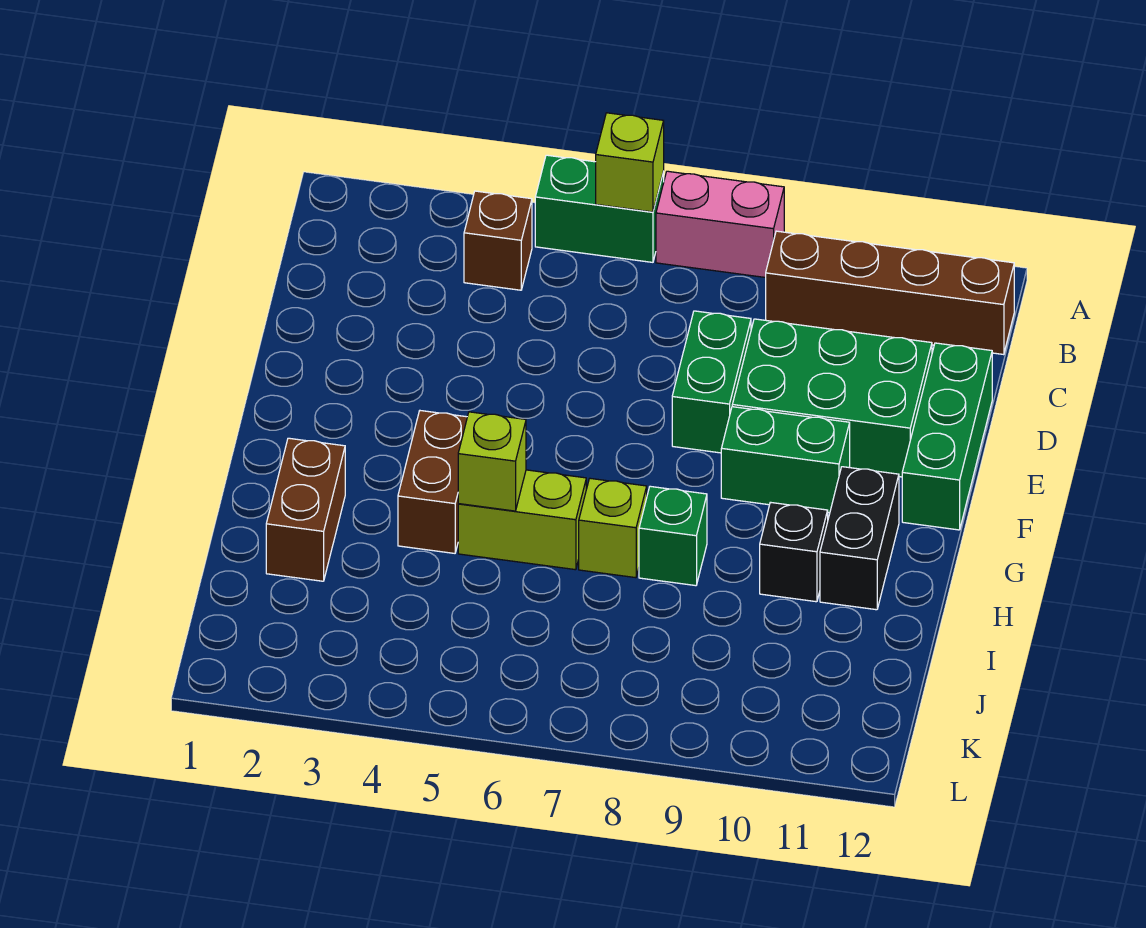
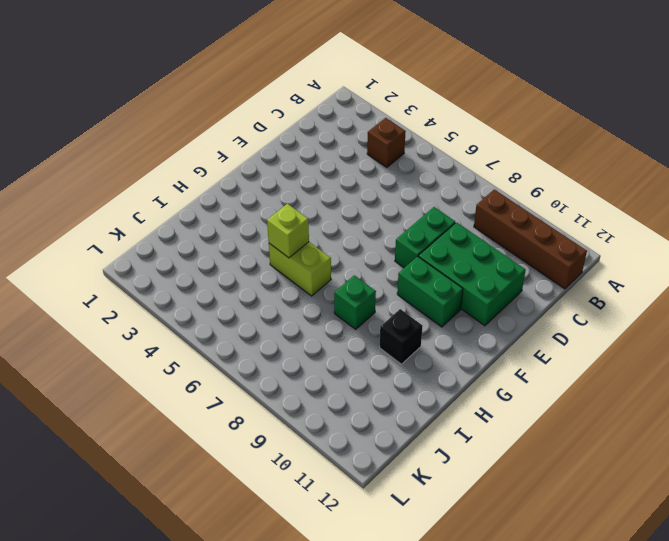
none -> green brick A5:A6 level 1
none -> pink brick A7:A8 level 1
none -> green brick D12:F12 level 1

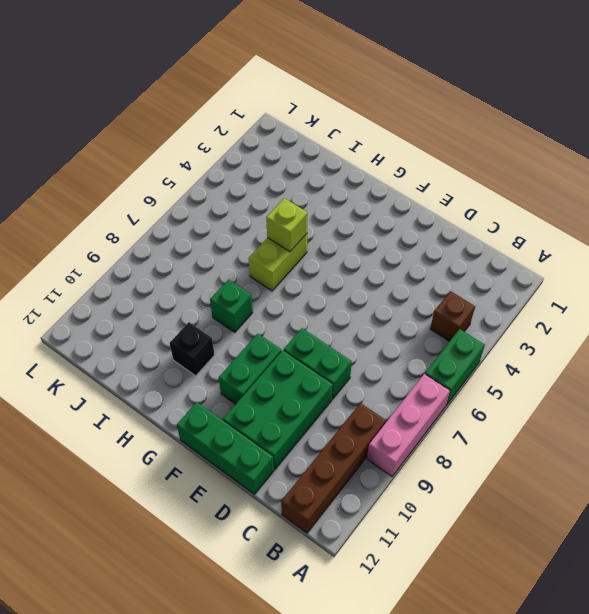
pink brick A7:A9 level 1 -> pink brick A7:A8 level 1
none -> brown brick G4:H4 level 1
none -> black brick G11:H11 level 1
none -> brown brick H2:I2 level 1

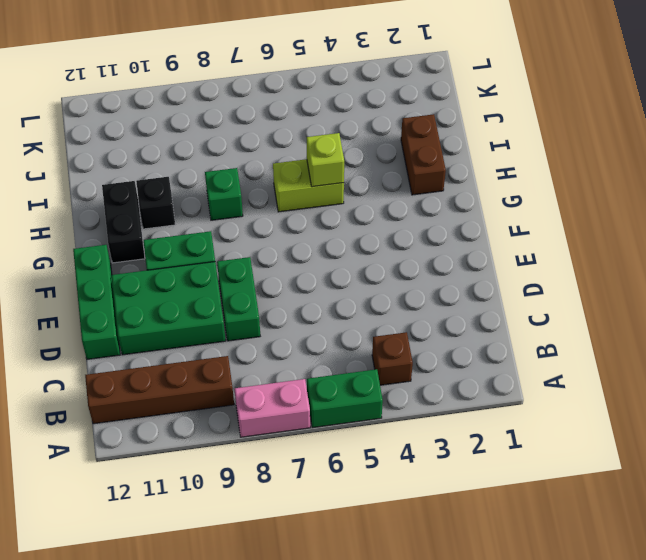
none -> brown brick G4:H4 level 1
none -> lime brick H7 level 1
none -> lime brick A6 level 2

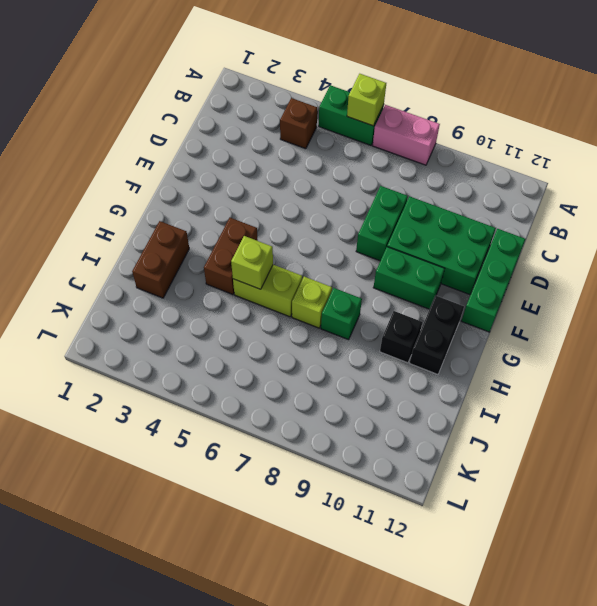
none -> brown brick B9:B12 level 1

